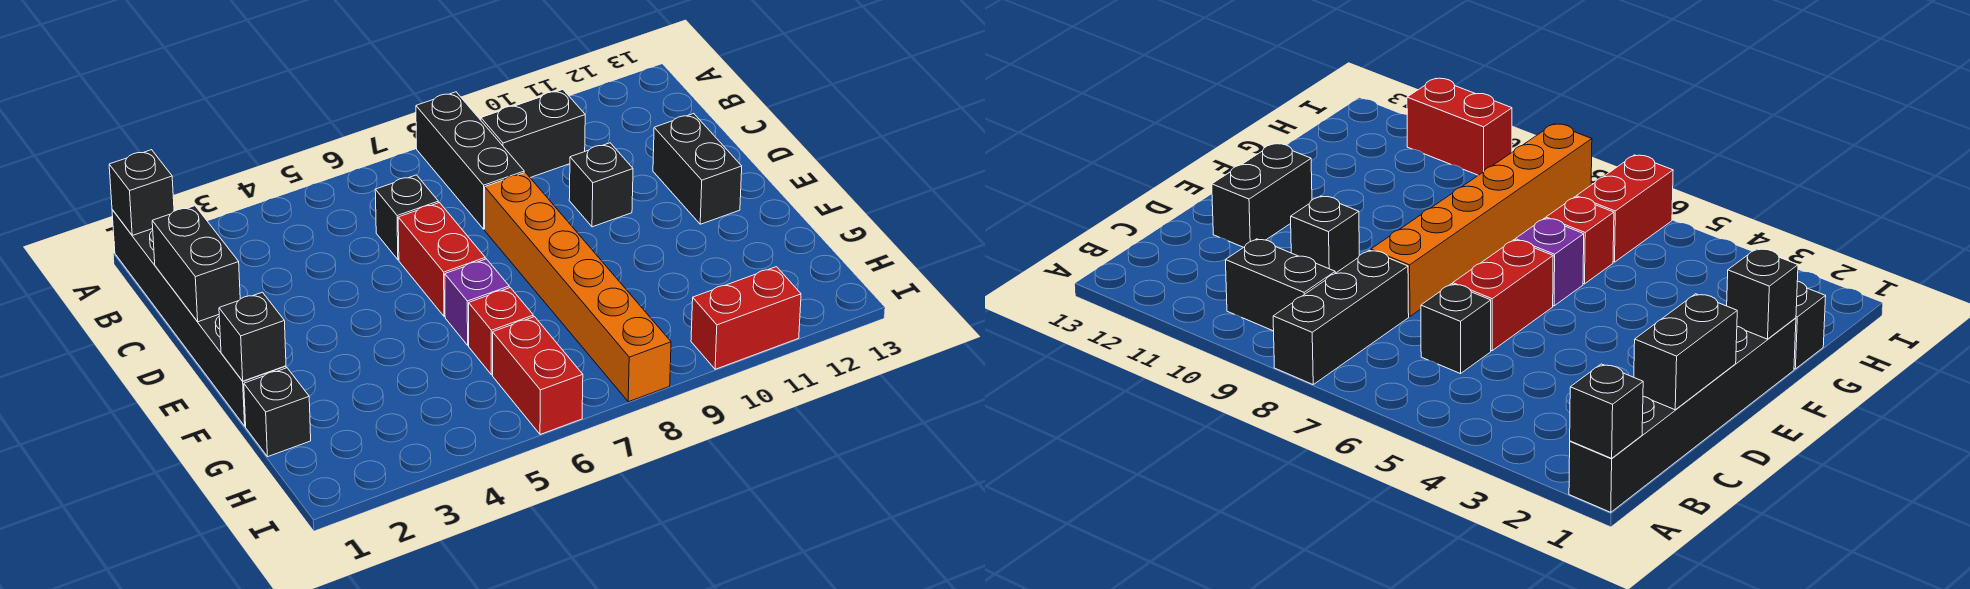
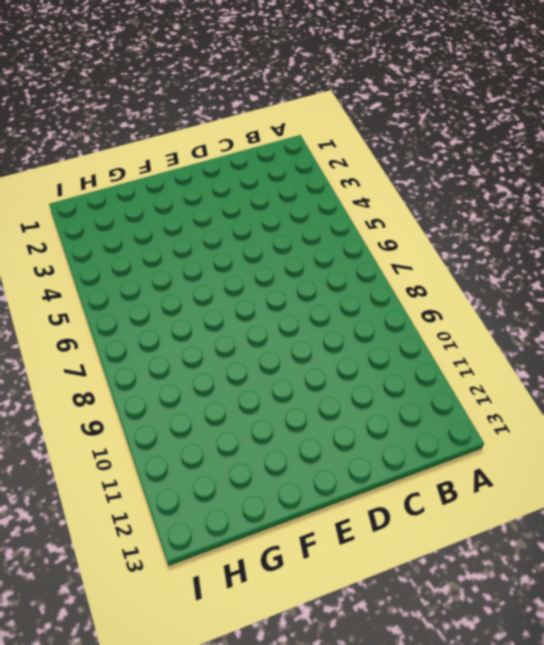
none -> black brick A1:F1 level 1
none -> black brick A8:C8 level 1
none -> black brick B9:B10 level 1

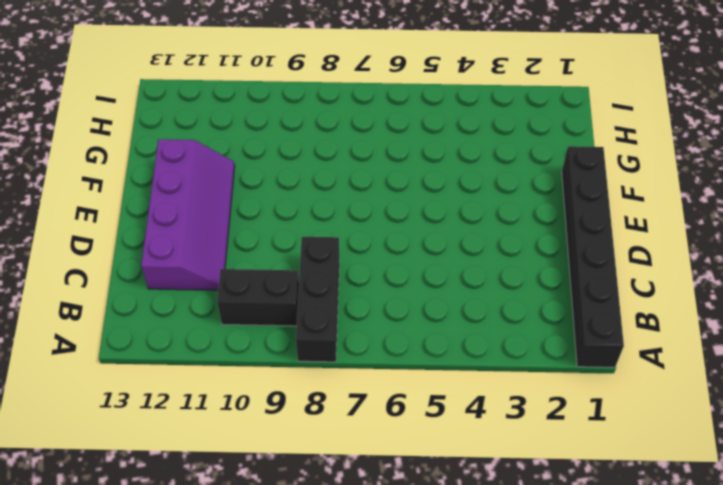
purple slope C11:F12 level 1 top 12 -> black brick D12:E12 level 1
none -> black brick C6 level 1
none -> red brick D6:E6 level 1
none -> orange brick D8:I8 level 1

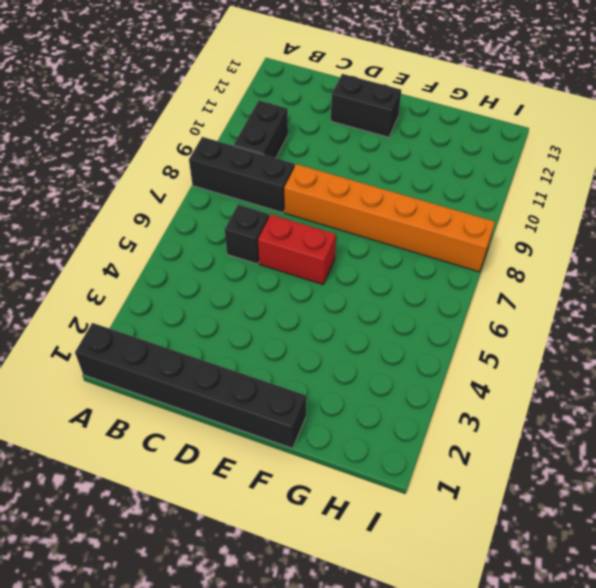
none -> black brick D10 level 1
none -> purple brick F6 level 1
none -> black brick G1 level 1

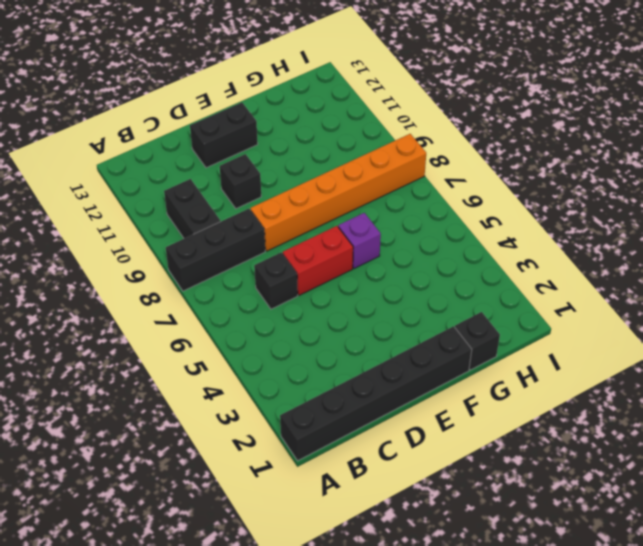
none -> red brick G6 level 1
none -> red brick H6:I6 level 1
none -> red brick I10:I11 level 1

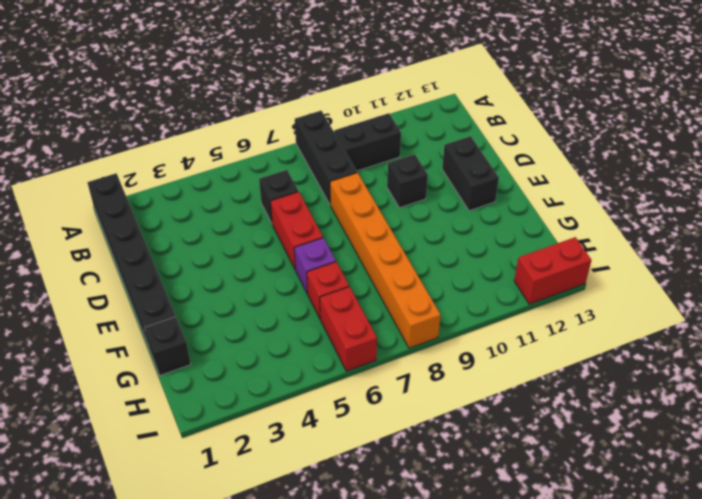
red brick I12:I13 level 1 -> red brick I10:I11 level 1
none -> black brick A1 level 2
none -> black brick C1:D1 level 2
none -> black brick F1 level 2

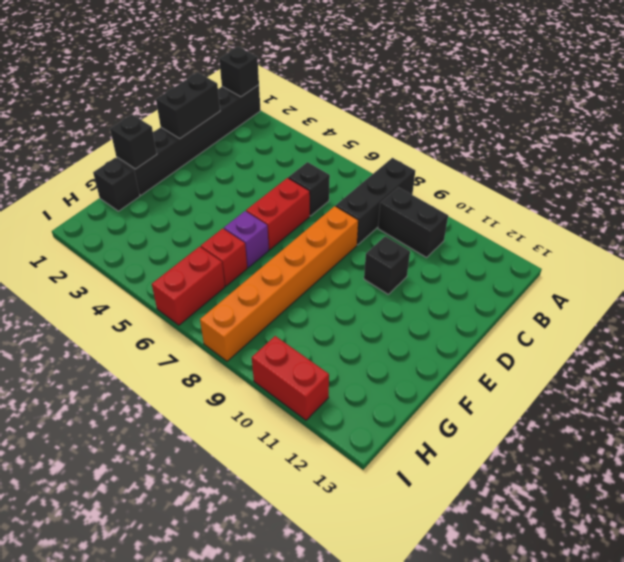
none -> black brick D12:E12 level 1

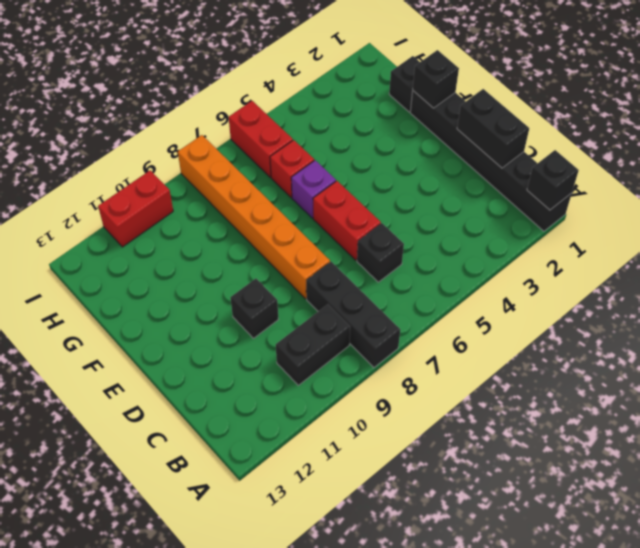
none -> black brick D12:E12 level 1

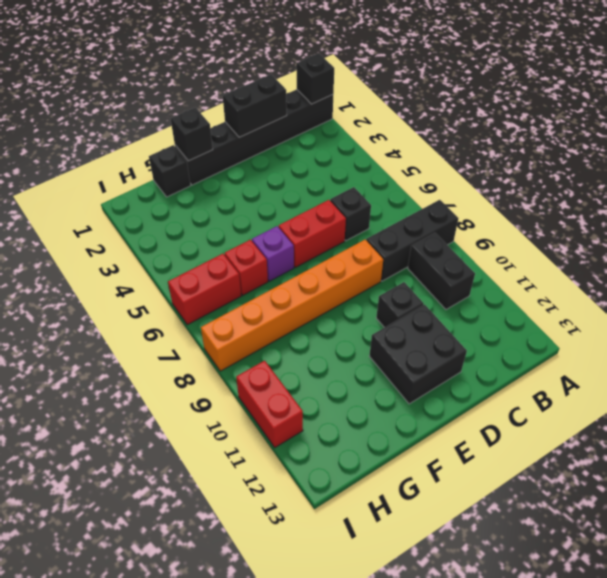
black brick D11:E12 level 1 -> black brick D12:E12 level 1

